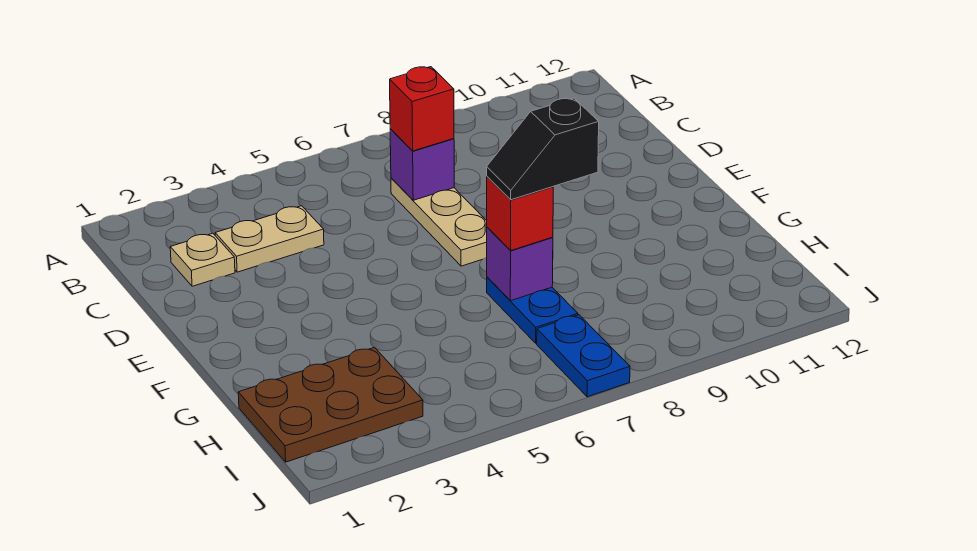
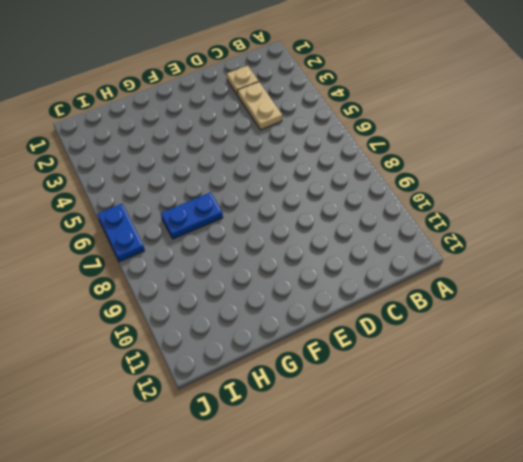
blue plate J6:J7 level 1 -> blue plate I7:J7 level 1
none -> tan plate C7:E7 level 1
none -> brown plate H1:I3 level 1

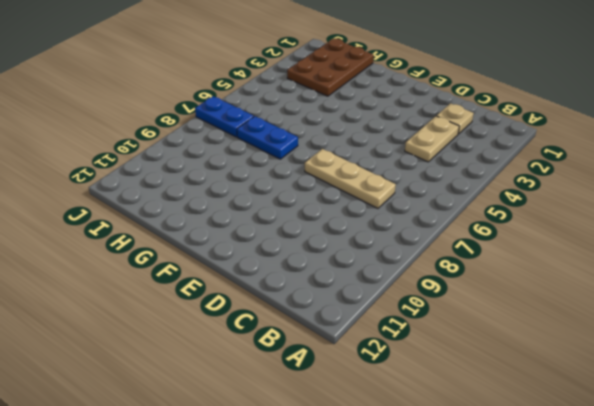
none -> purple brick C7 level 2
none -> purple brick G7 level 2

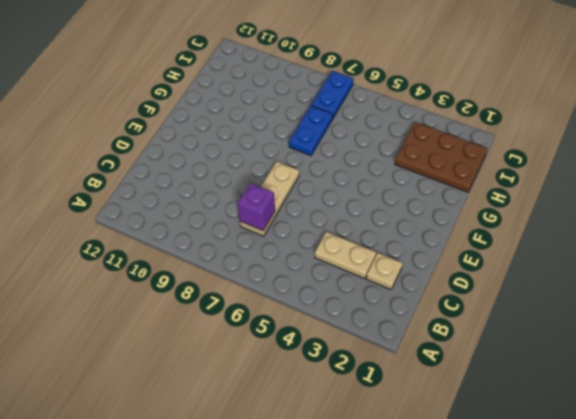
none -> purple brick G7 level 2
none -> red brick C7 level 3

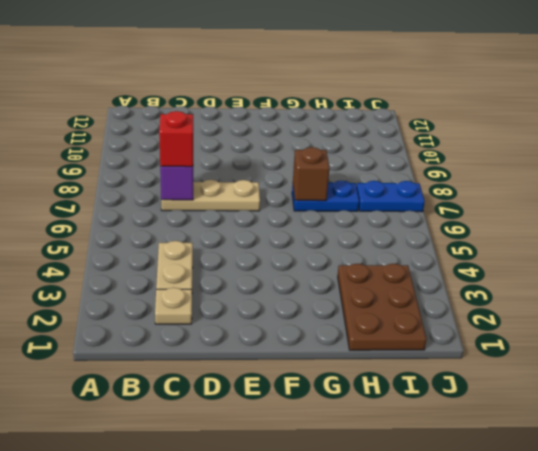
brown brick G7 level 2 -> purple brick G7 level 2
none -> red brick G7 level 3
none -> black slope G7:G8 level 4 top 8

